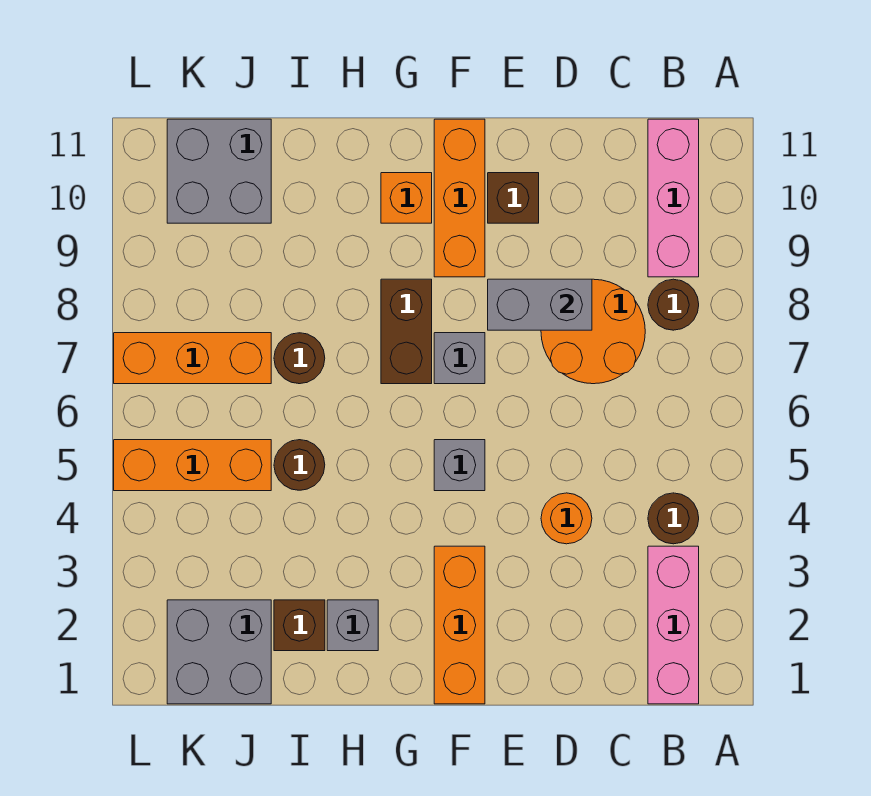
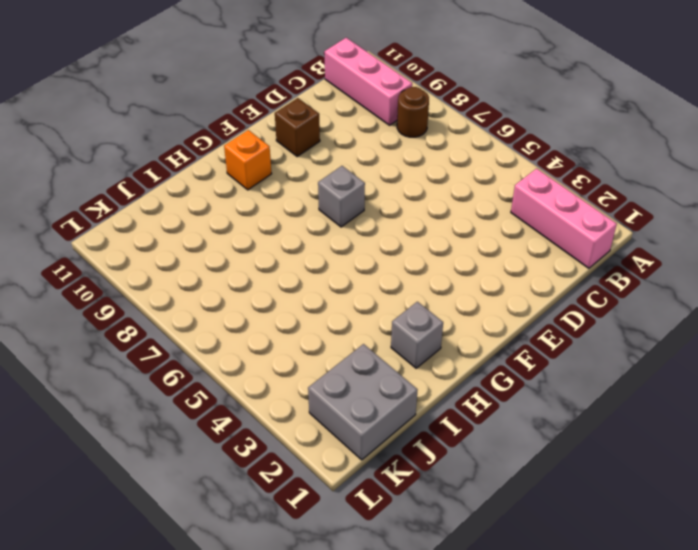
none -> brown round brick B4 level 1
none -> orange round brick C7:D8 level 1
none -> orange round brick D4 level 1

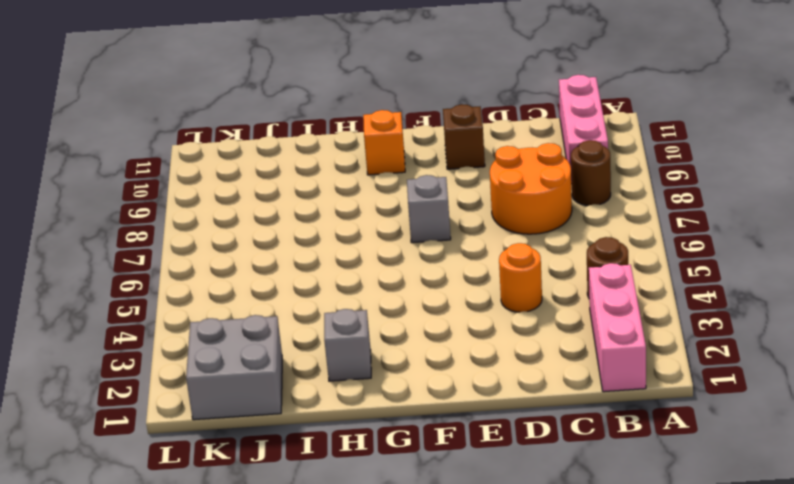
none -> orange brick F1:F3 level 1
none -> grey brick F5 level 1
none -> orange brick F9:F11 level 1

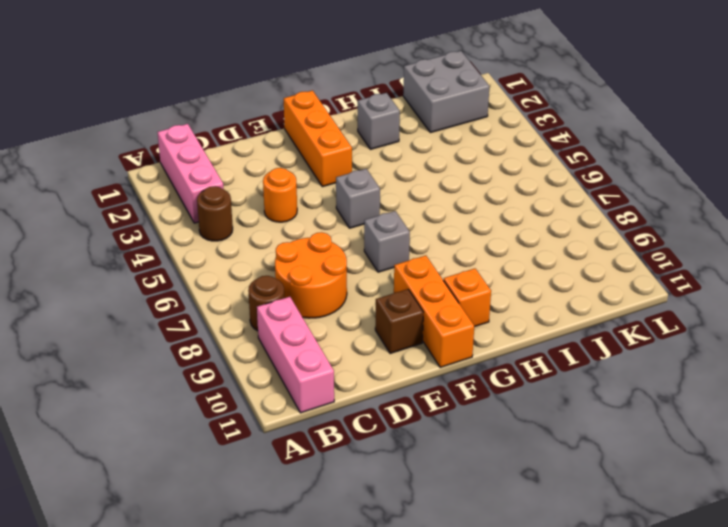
none -> brown brick G7:G8 level 1
none -> brown brick I2 level 1
none -> brown round brick I5 level 1

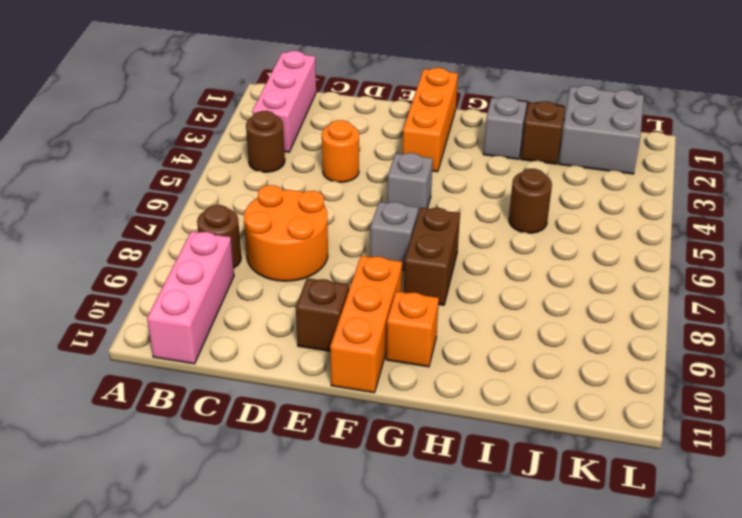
none -> brown round brick I7 level 1
none -> orange brick J5:L5 level 1
none -> orange brick J7:L7 level 1

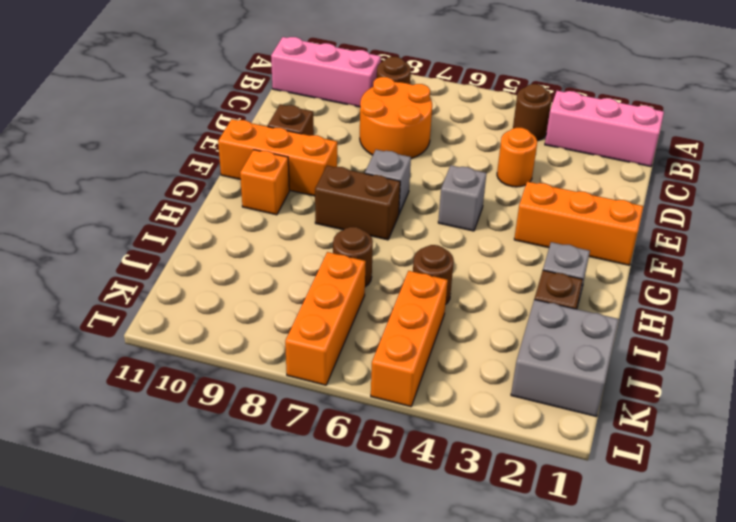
none -> grey brick J10:K11 level 1
none -> grey brick D8:E8 level 2

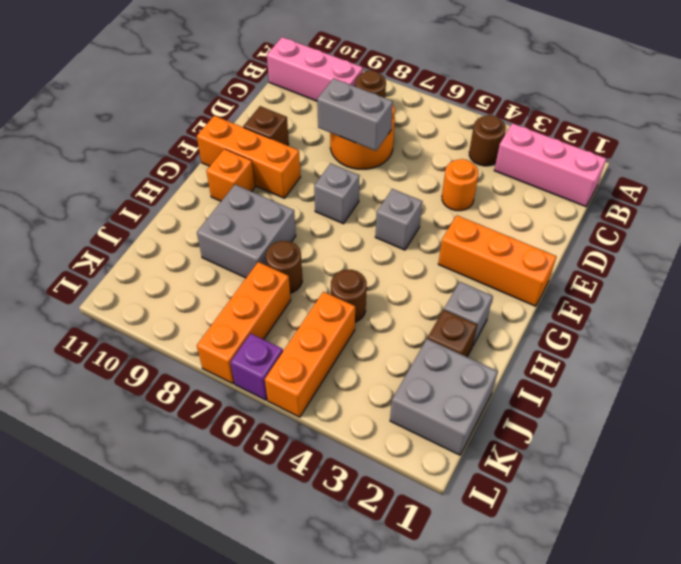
grey brick D7:D8 level 2 -> grey brick D8:E8 level 2
grey brick H8:I9 level 1 -> grey brick J10:K11 level 1
purple brick L6 level 1 -> none
none -> brown brick G7:G8 level 1

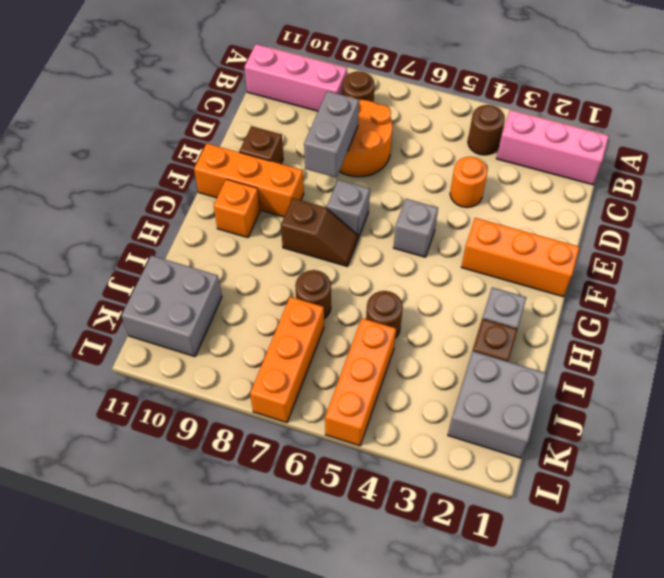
brown slope G7:G8 level 1 top 8 -> brown brick G7:G8 level 1

